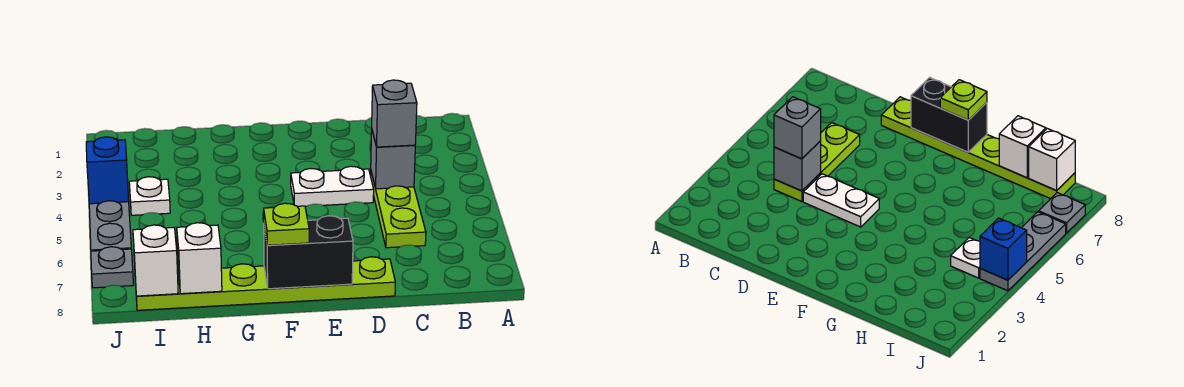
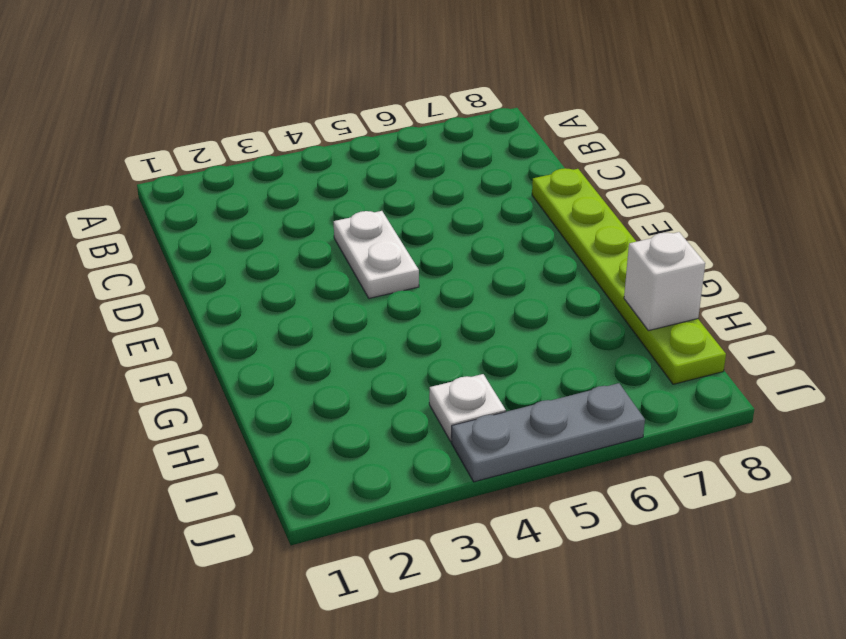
none -> lime plate C4:C6 level 1
none -> grey plate J7 level 1
none -> grey brick C4 level 2

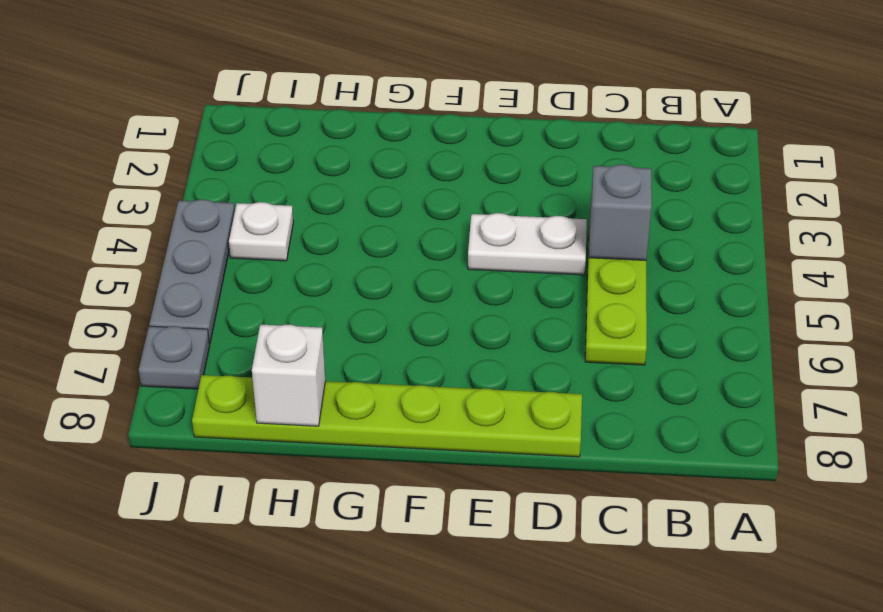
none -> black brick E8:F8 level 2
none -> white brick I8 level 2
none -> blue brick J4 level 2

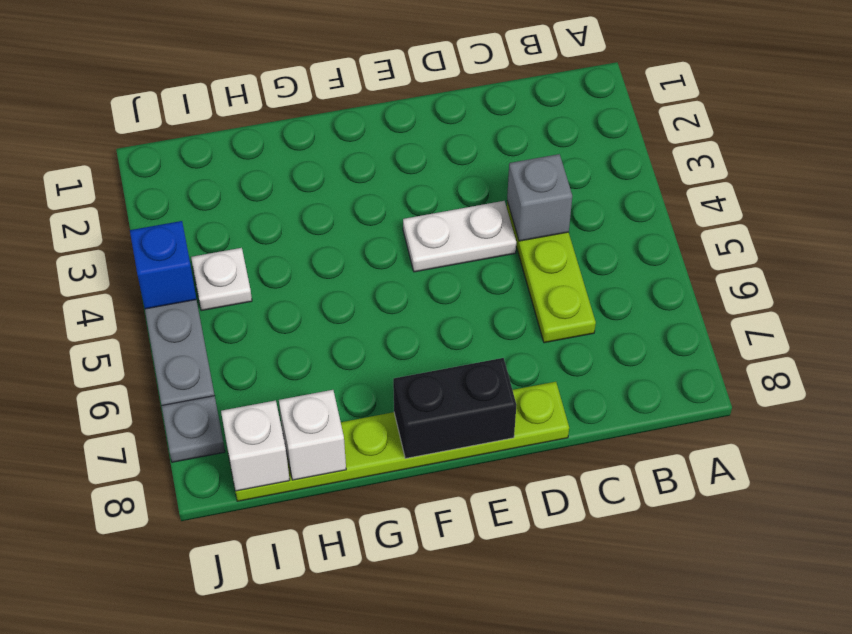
none -> grey brick C4 level 3
none -> lime plate F8 level 3

